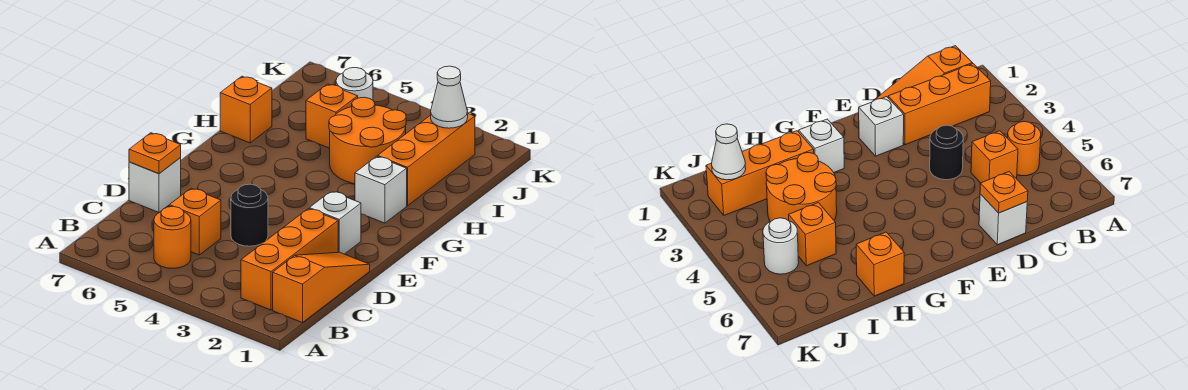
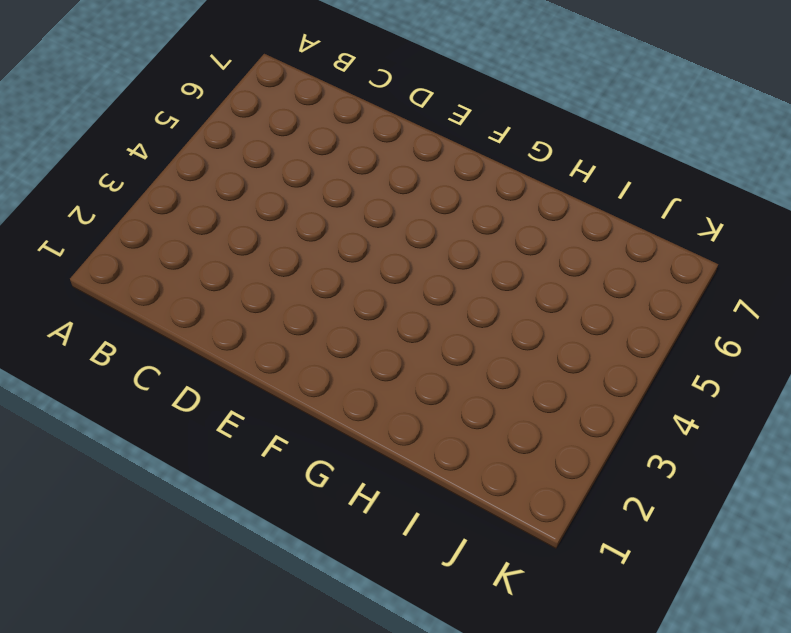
none -> orange slope B1:D1 level 1 top B
none -> orange brick B2:D2 level 1
none -> orange round brick B5 level 1

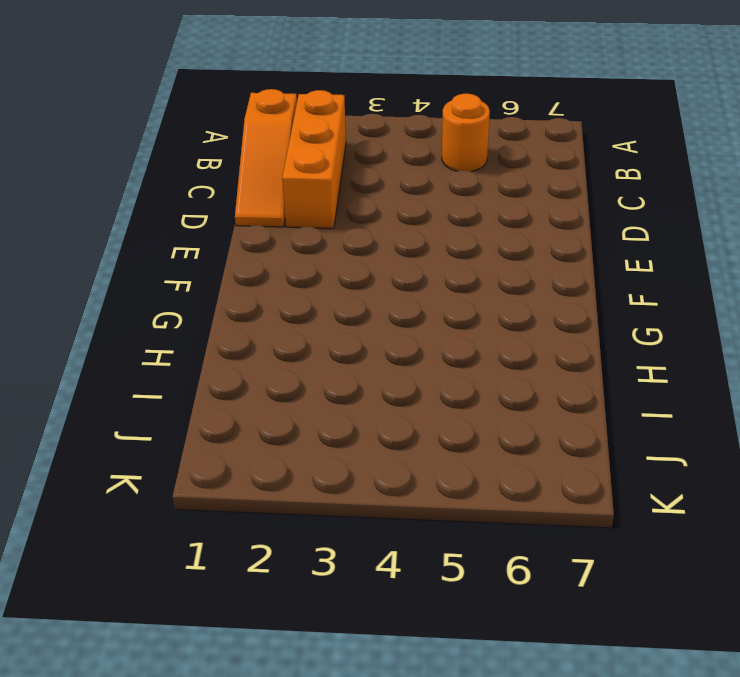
none -> orange brick C5 level 1
none -> black round brick D4 level 1
none -> white brick D7 level 1

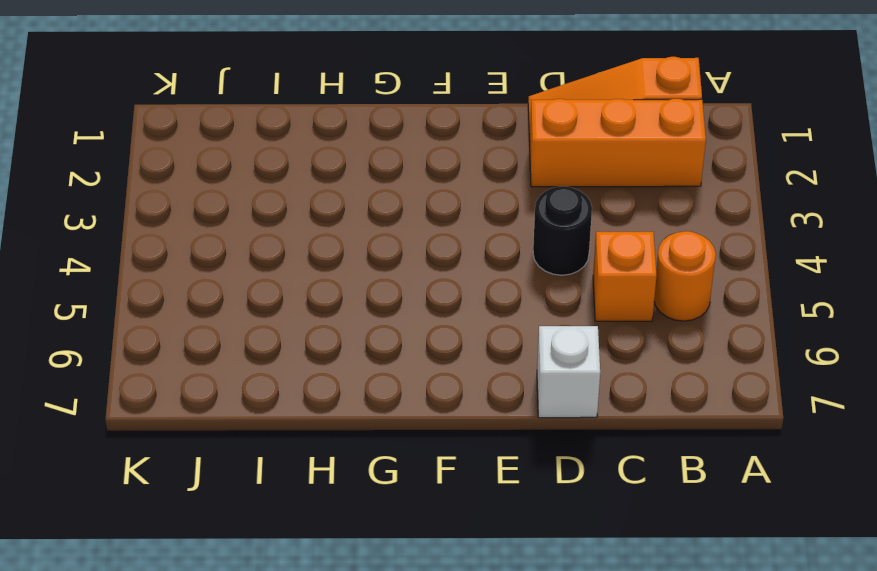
none -> white brick E2 level 1
none -> white brick G2 level 1
none -> orange brick H2:J2 level 1

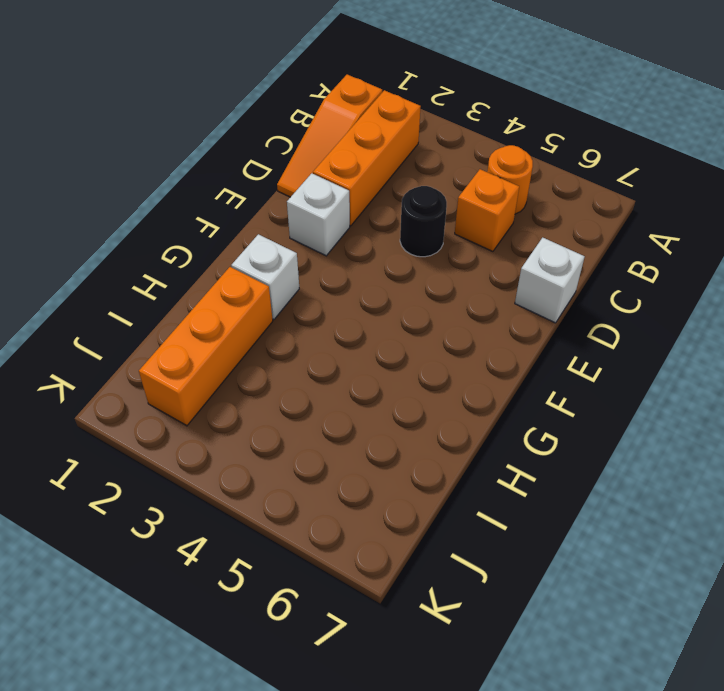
none -> orange round brick H3:I4 level 1
none -> orange brick H7 level 1
none -> orange brick I5 level 1

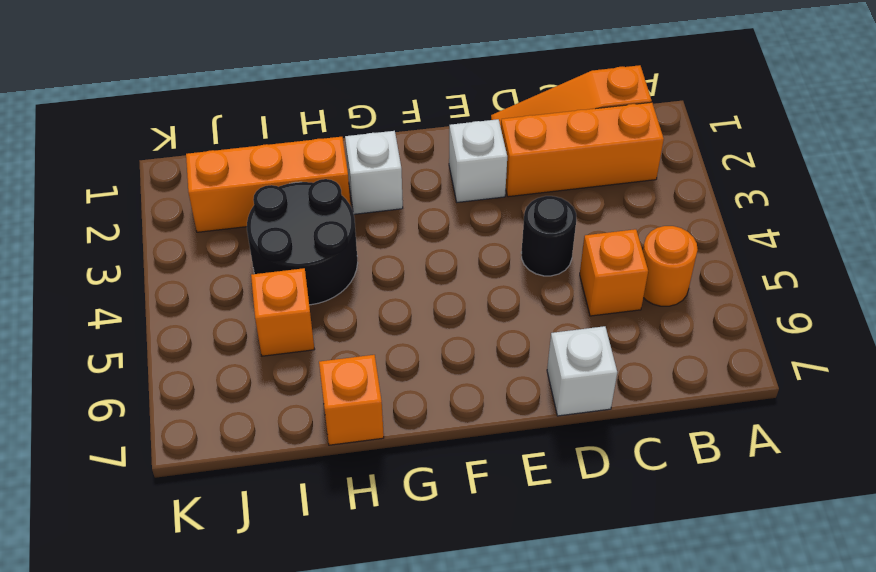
black round brick H3:I4 level 1 -> orange round brick H3:I4 level 1
none -> white round brick J5 level 1
none -> orange plate D7 level 2
none -> white cone J2 level 2

